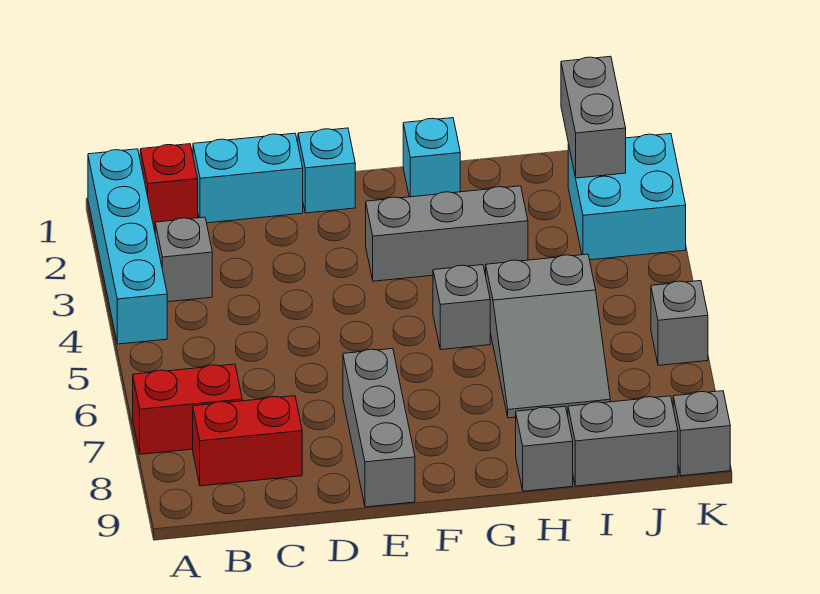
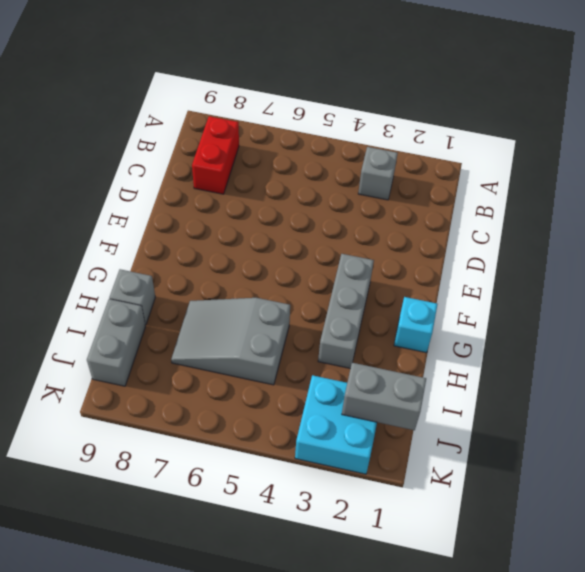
none -> cyan brick A1:A4 level 1
none -> red brick A7:B7 level 1
none -> red brick B1 level 1

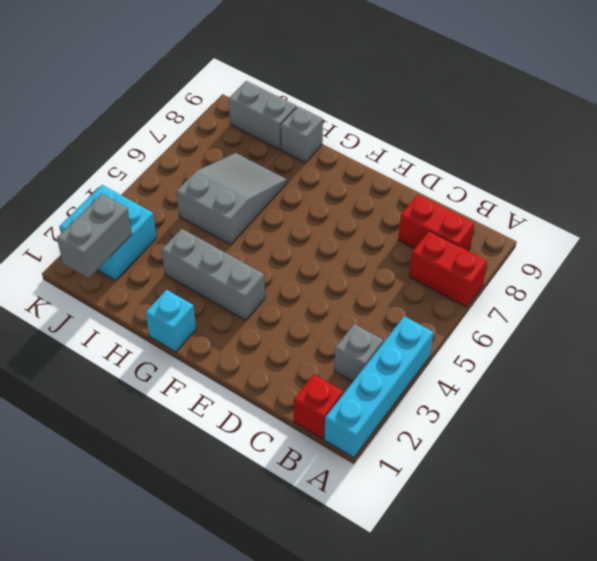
none -> cyan brick C1:D1 level 1
none -> cyan brick E1 level 1
none -> grey brick E7:E9 level 1

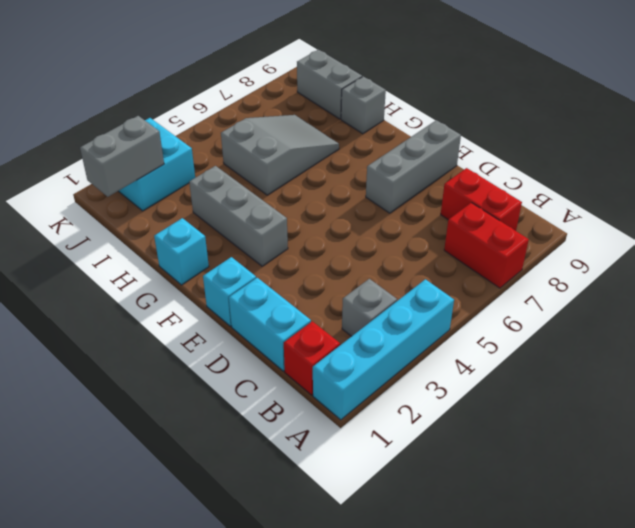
none -> grey brick G5 level 1
none -> grey brick K6 level 1
none -> grey brick K9 level 1

